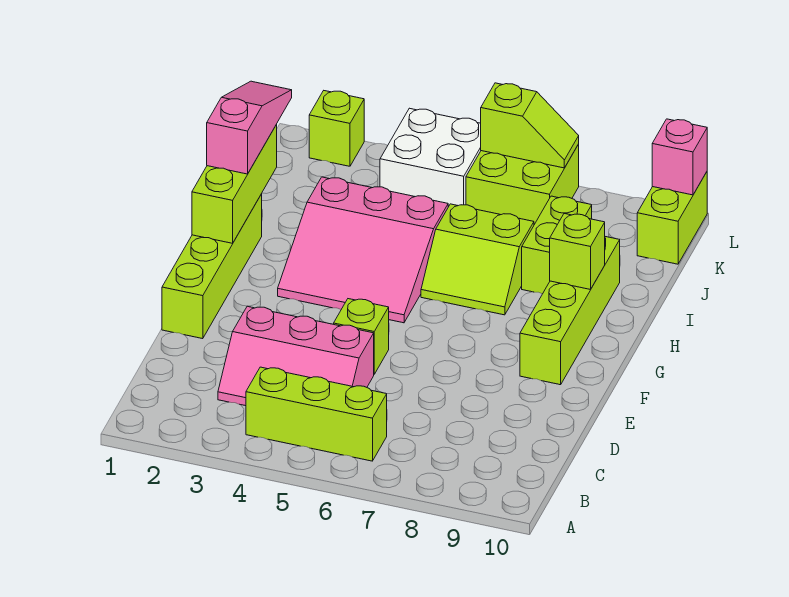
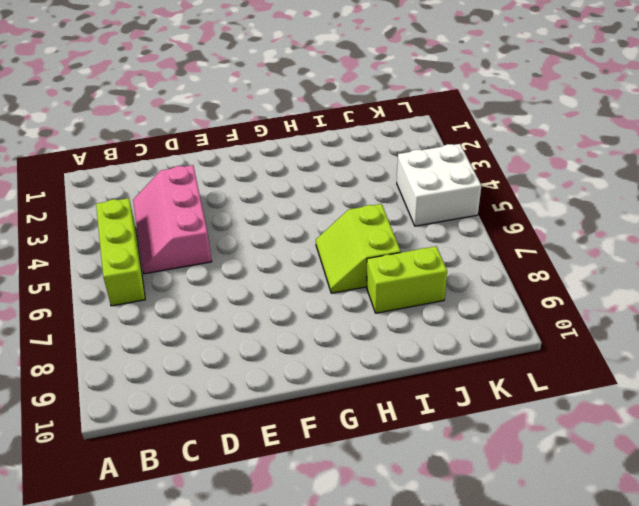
none -> lime brick E1:H1 level 1
none -> lime brick E5 level 1
none -> lime brick F9:I9 level 1

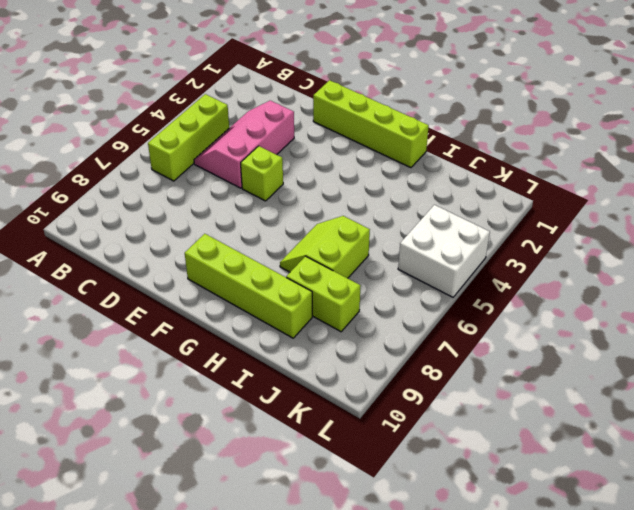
none -> pink slope G3:I5 level 1 top I
none -> lime brick K6:L7 level 1
none -> lime brick K10:L10 level 1

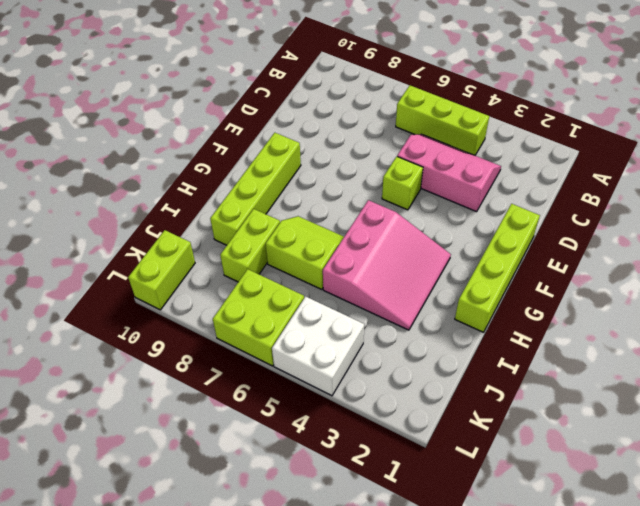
pink slope G3:I5 level 1 top 5 -> pink slope G3:I5 level 1 top I
none -> lime brick L2 level 1
none -> lime brick G1:I1 level 2
none -> lime brick H9 level 2

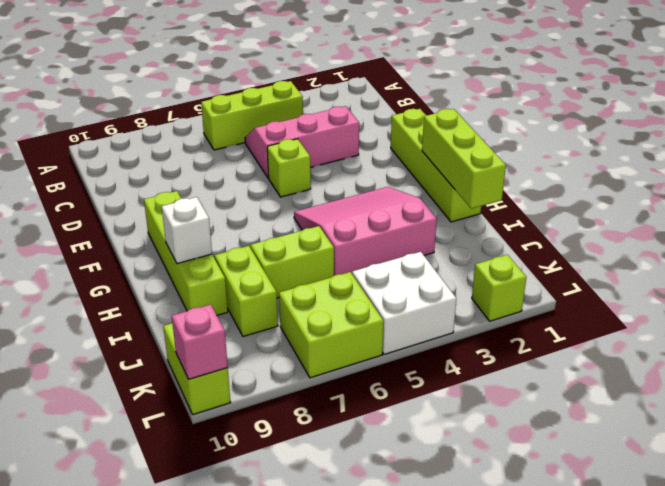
white brick H9 level 2 -> lime brick H9 level 2
none -> lime slope L6:L7 level 2 top 6
none -> pink slope H1:J1 level 3 top H

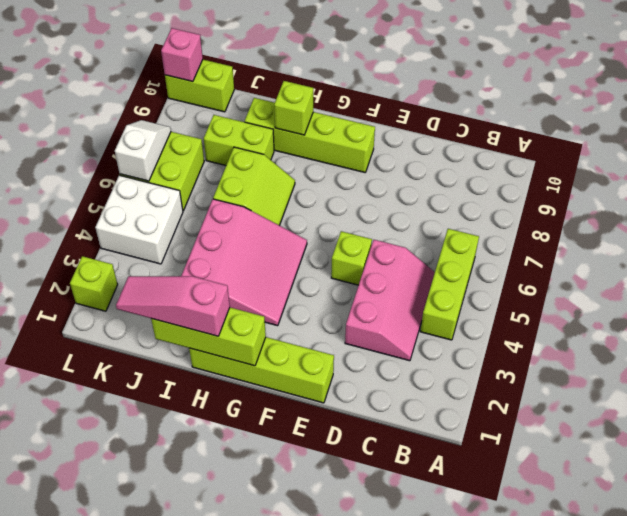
white slope L6:L7 level 2 top 6 -> lime slope L6:L7 level 2 top 6

